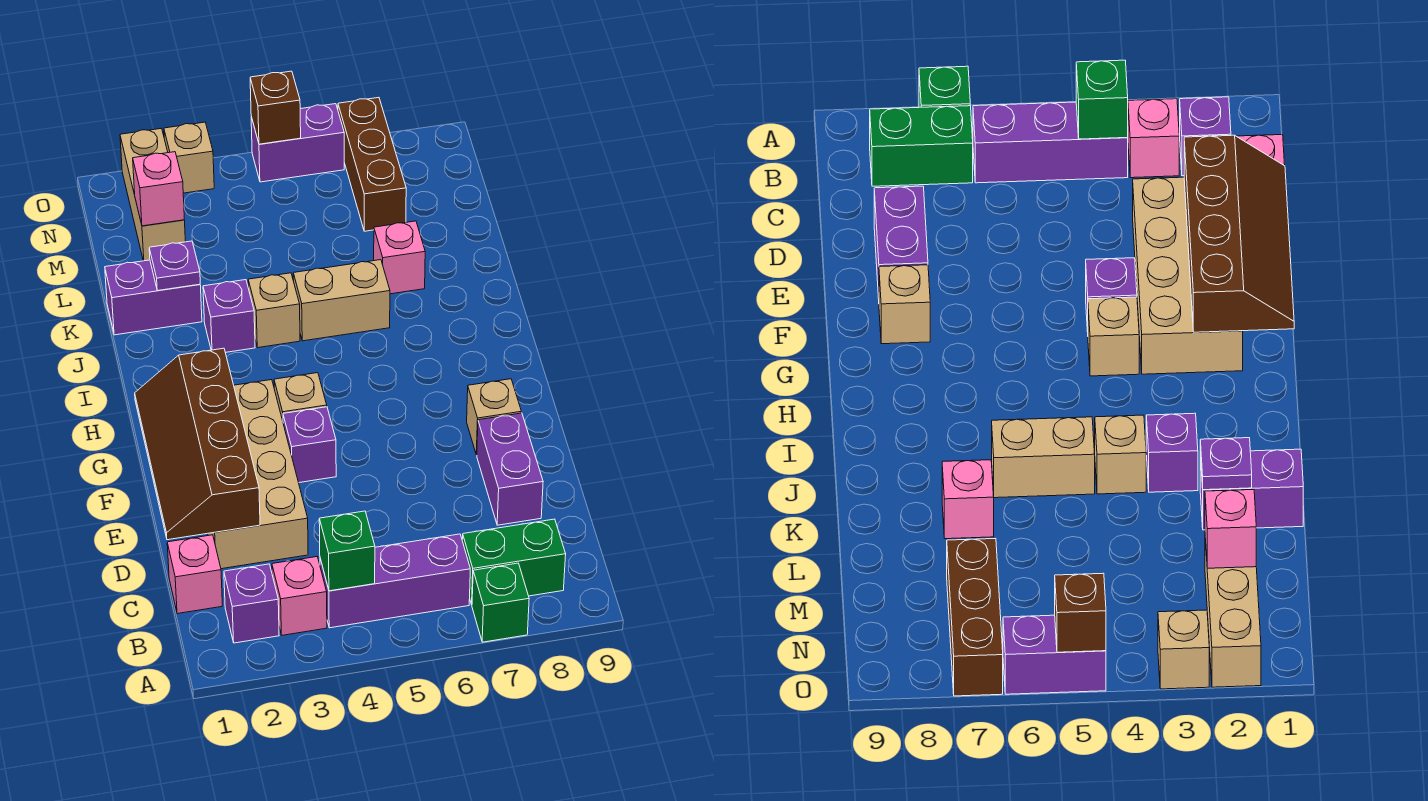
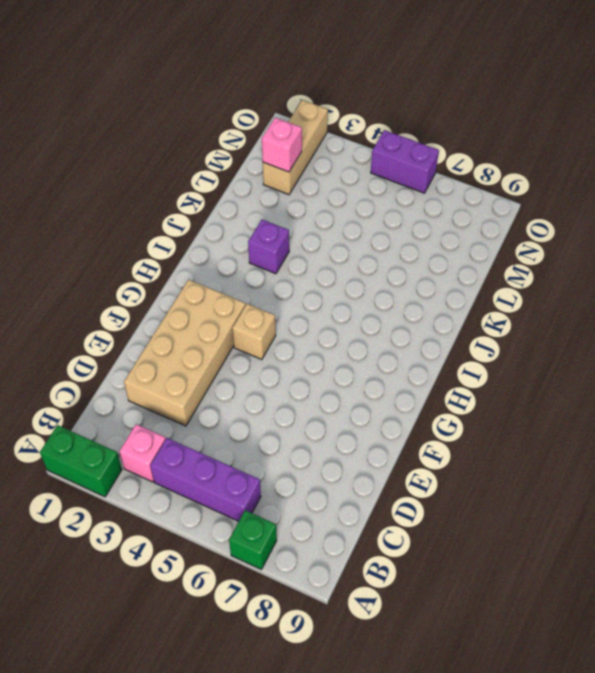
green brick A1:A2 level 1 -> green brick B7:B8 level 1
none -> purple brick B2 level 1
none -> pink brick C1 level 1
none -> purple brick D8:E8 level 1

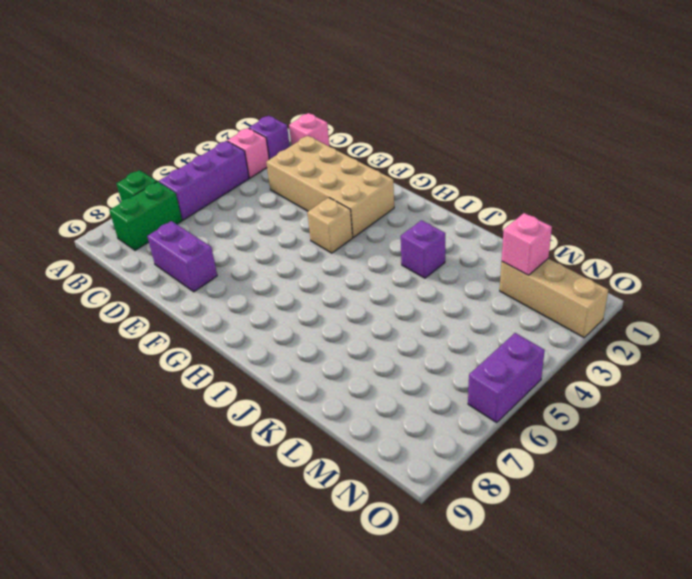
none -> purple brick F4 level 1
none -> tan brick F8 level 1
none -> tan brick J4 level 1

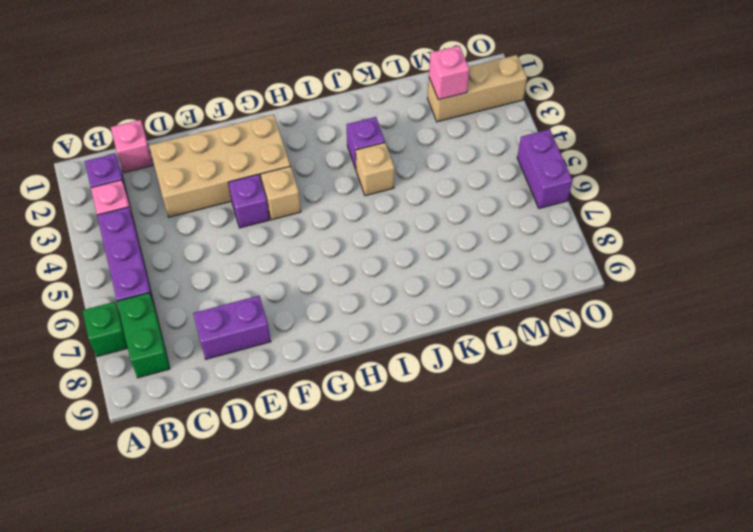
none -> tan brick F8 level 1
none -> tan brick J5:J6 level 1
none -> purple brick K1:K2 level 1

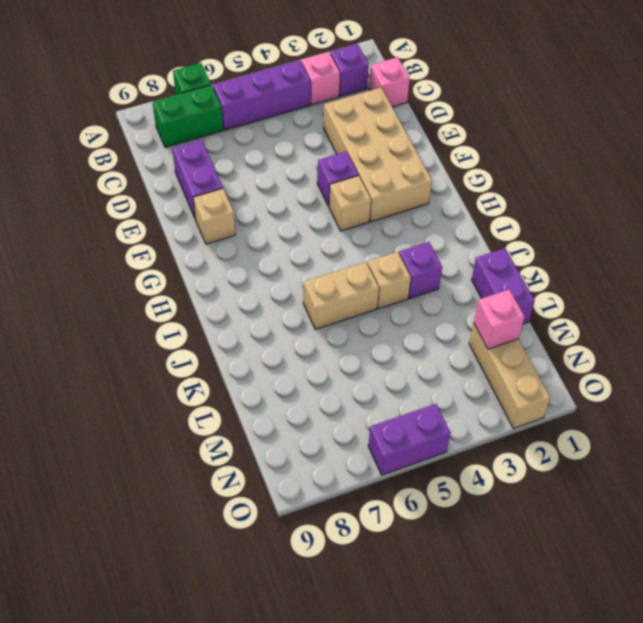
purple brick K1:L1 level 1 -> purple brick K1:K2 level 1
none -> pink brick K7 level 1
none -> brown brick M7:O7 level 1
none -> tan brick O3 level 1

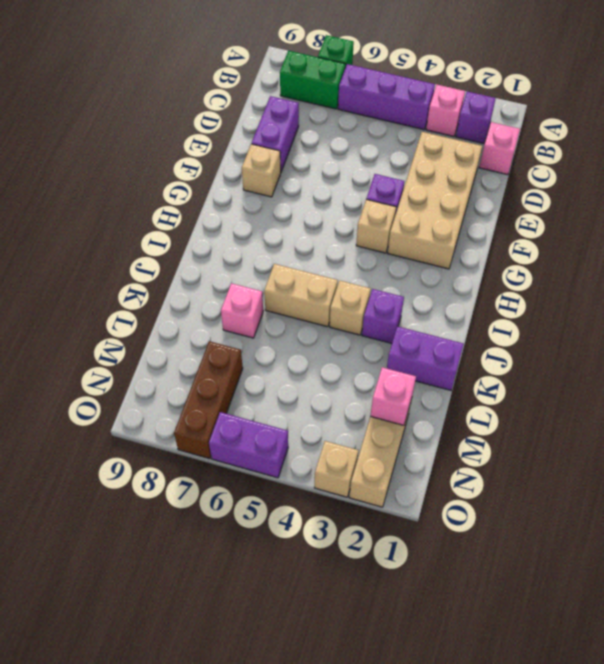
none -> green brick B4 level 2
none -> brown slope D1:G2 level 2 top 2
none -> purple plate K2 level 2

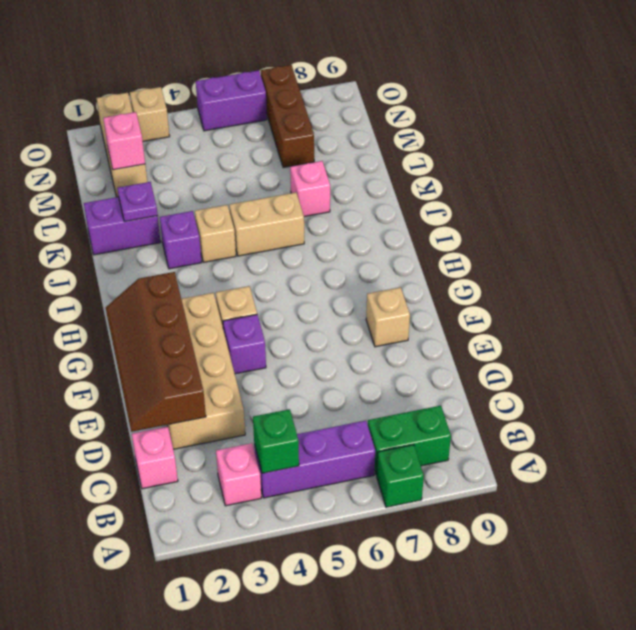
none -> purple brick B2 level 1
none -> purple brick D8:E8 level 1
none -> brown brick O5 level 2

